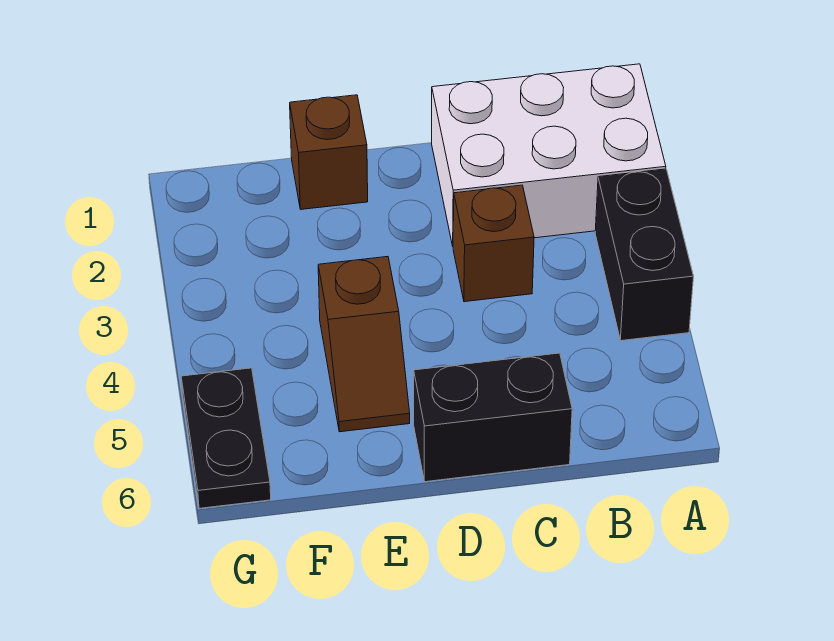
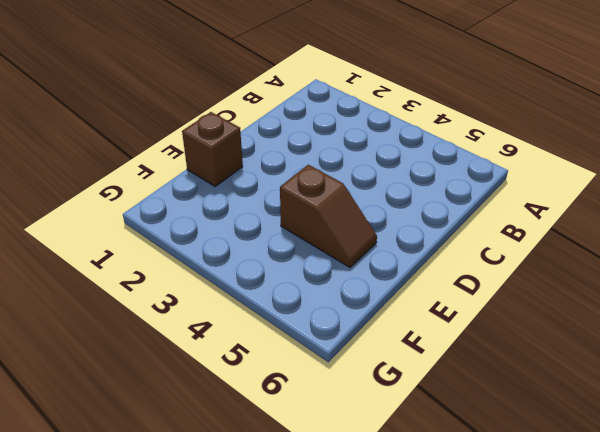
none -> white brick A1:C2 level 1
none -> black brick A3:A4 level 1

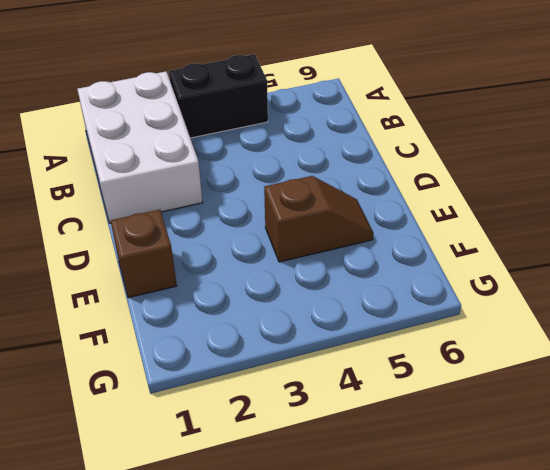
none -> brown brick C3 level 1
none -> black brick C6:D6 level 1

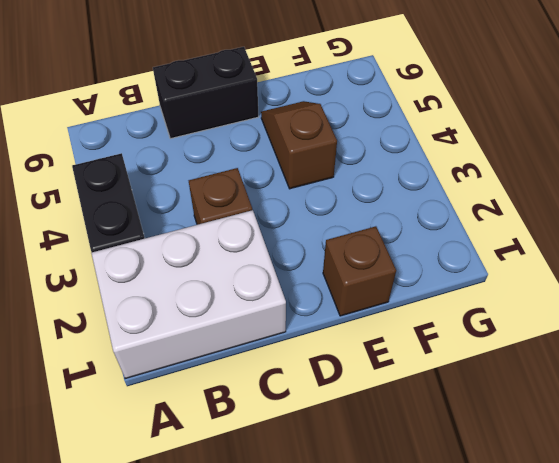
none -> black plate G5:G6 level 1

